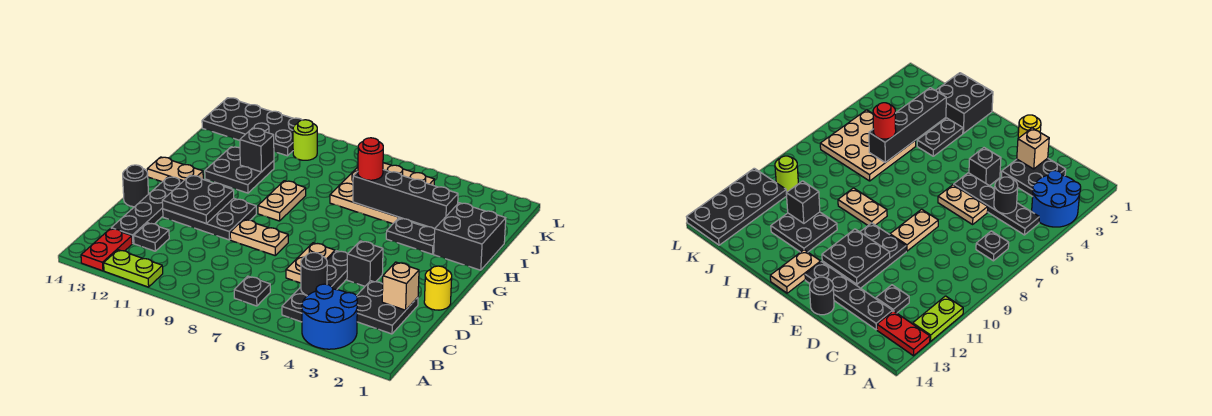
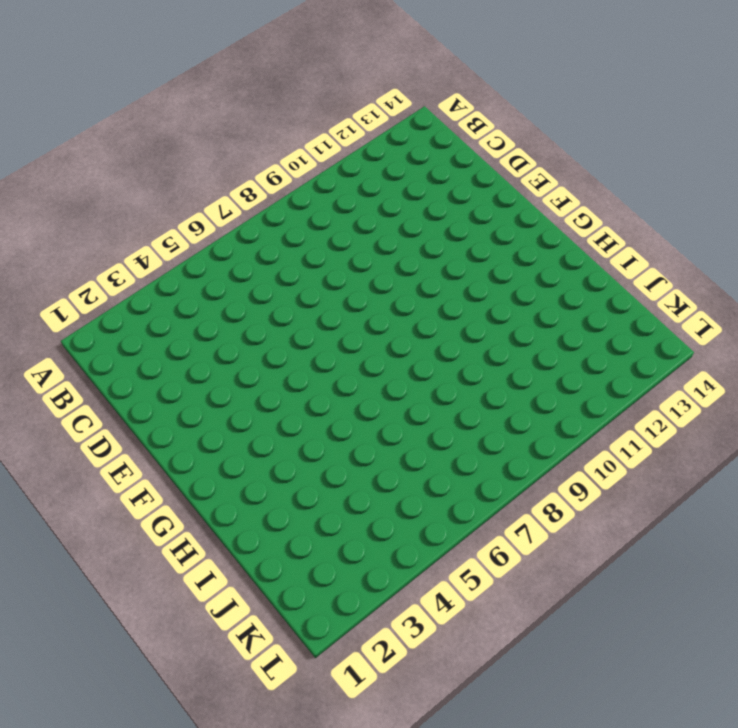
none -> blue round brick A3:B4 level 1
none -> lime plate A11:A12 level 1
none -> red plate A13:B13 level 1

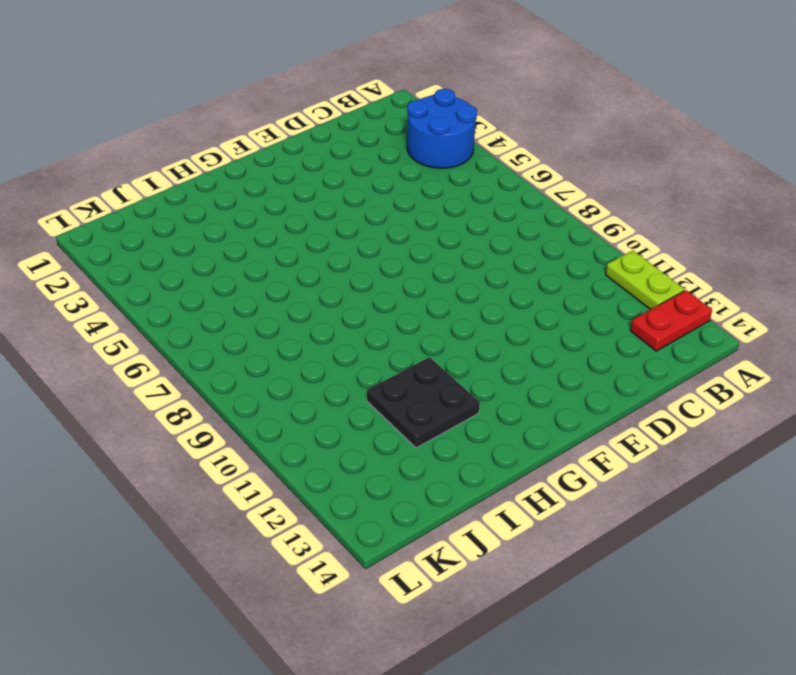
none -> black plate B5:E5 level 1
none -> black plate B7 level 1
none -> black plate C2:D3 level 1

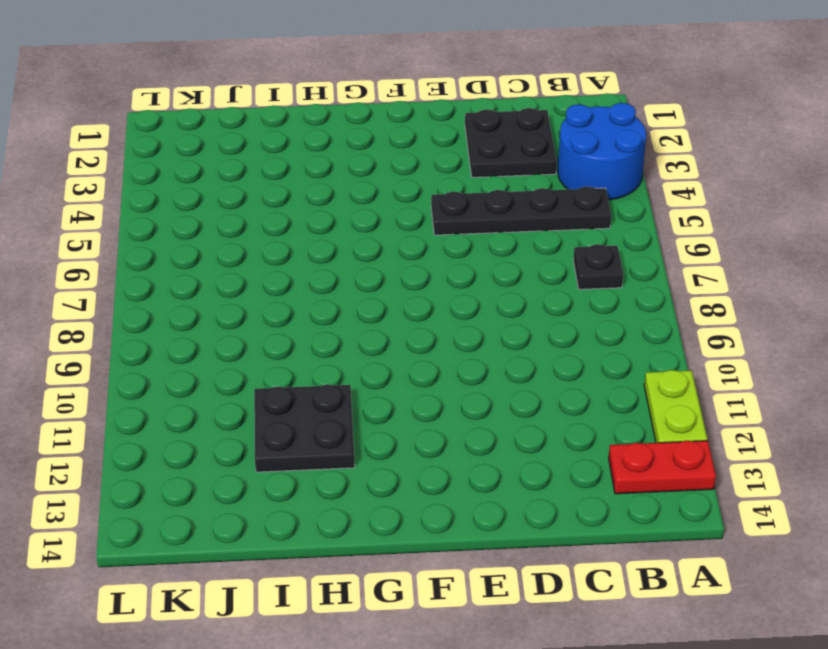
none -> black plate C12 level 1
none -> black plate C13:F13 level 1
none -> tan plate D6:E6 level 1

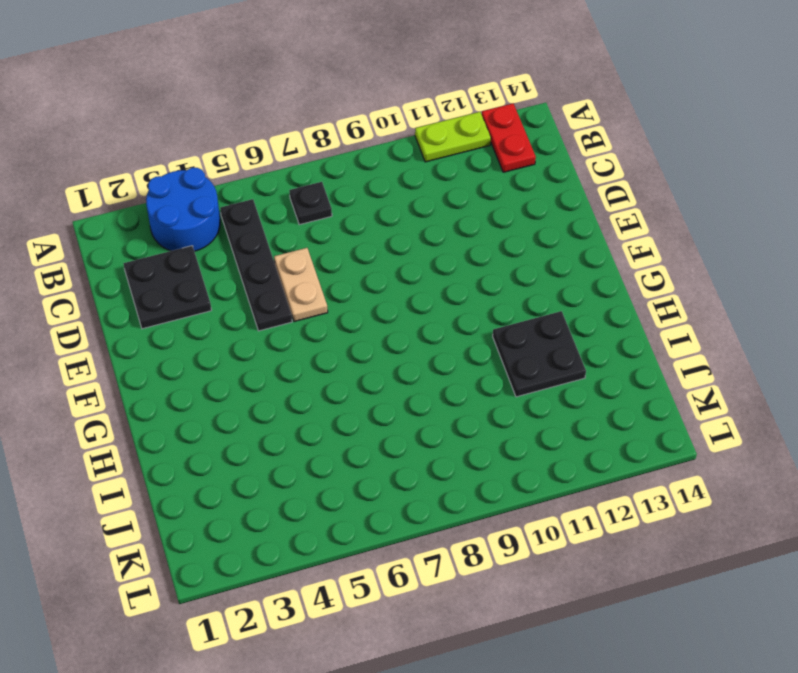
none -> black plate C12 level 1
none -> black plate C13:F13 level 1
none -> yellow round brick E1 level 1

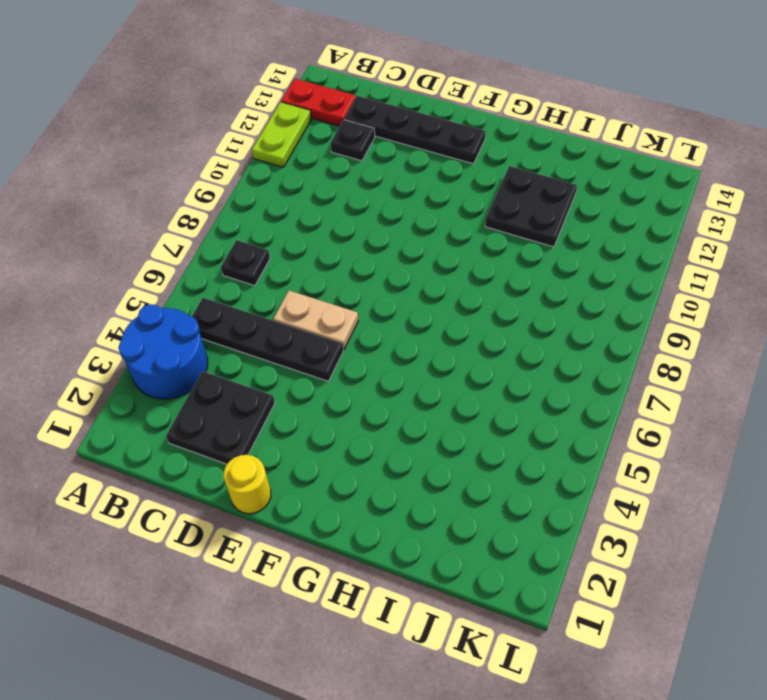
none -> black brick E4 level 1
none -> tan plate E8:E9 level 1
none -> black plate E10:F12 level 1

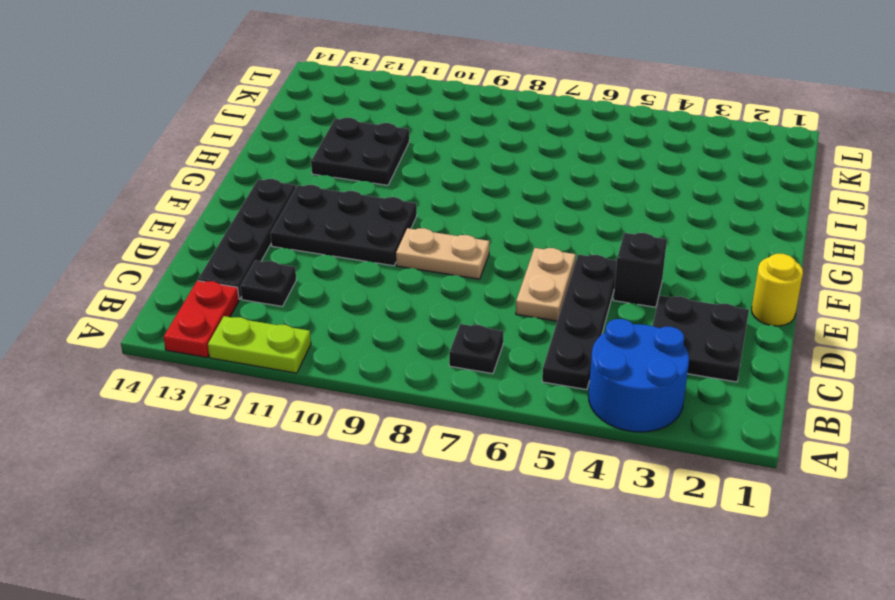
none -> black round brick E14 level 1
none -> tan plate G9:H9 level 1
none -> tan plate G13:G14 level 1

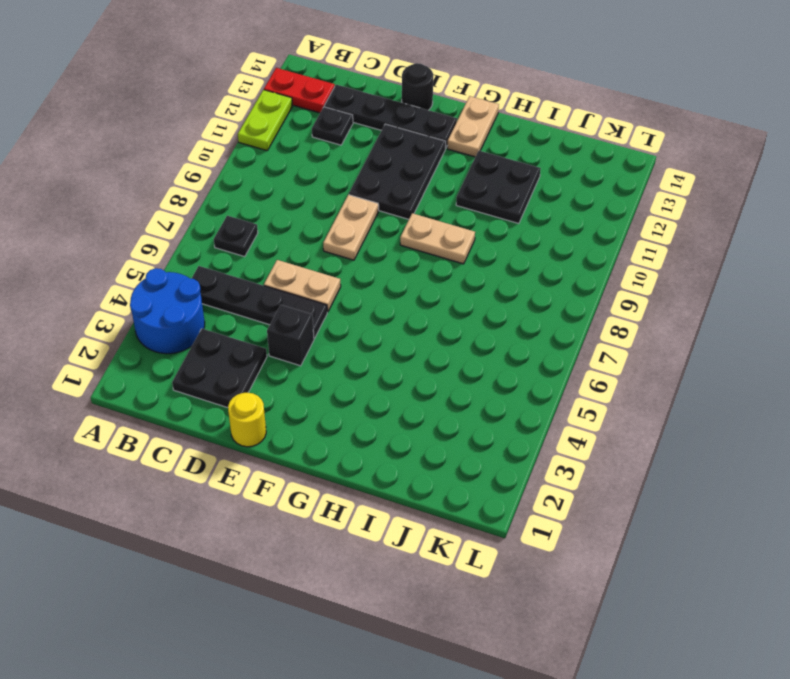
none -> black brick H1:I2 level 1
none -> black plate H3:H4 level 1
none -> tan plate I5:K7 level 1

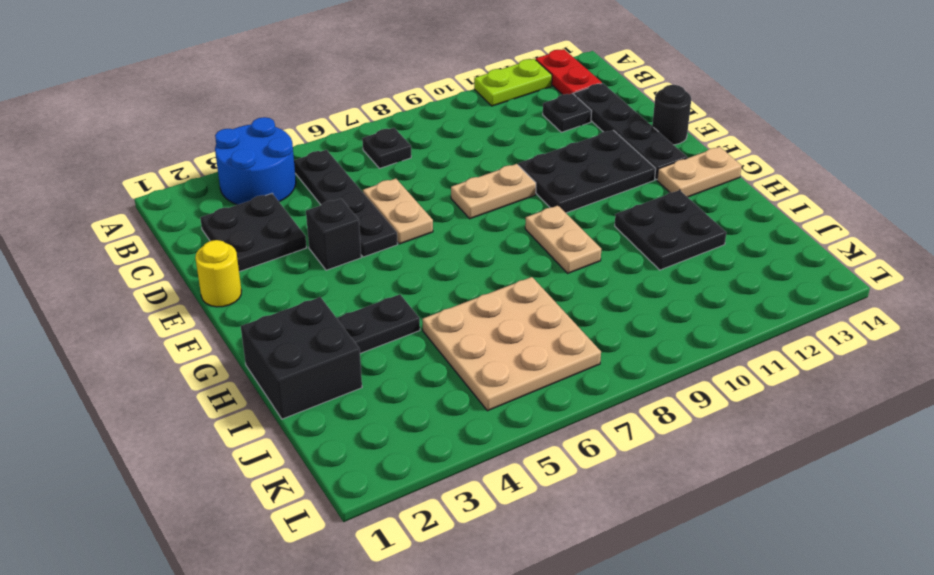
none -> lime round brick K10 level 1
none -> black plate K11:L14 level 1
none -> black round brick C5 level 2

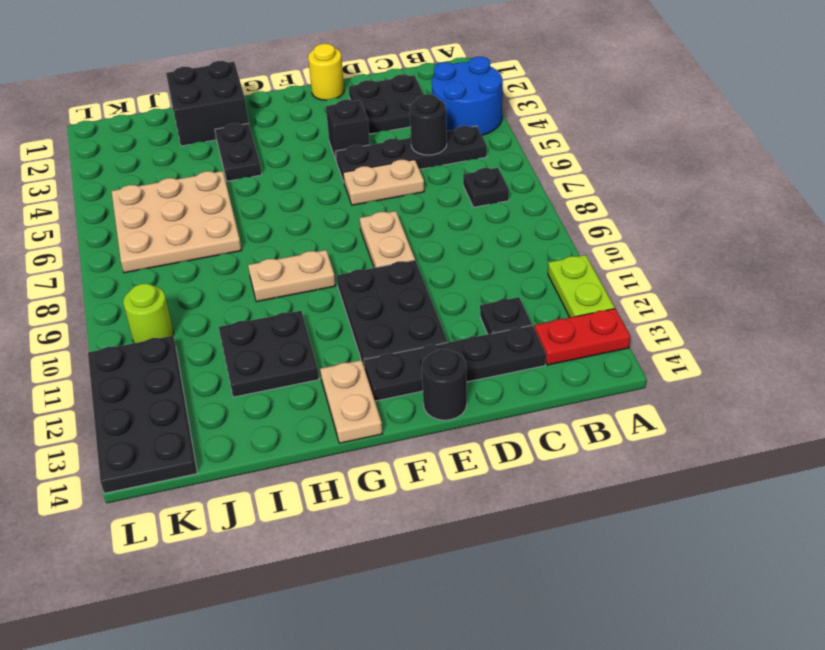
none -> tan brick D2 level 2
none -> black plate E11:F12 level 2
none -> black brick I3:I6 level 2

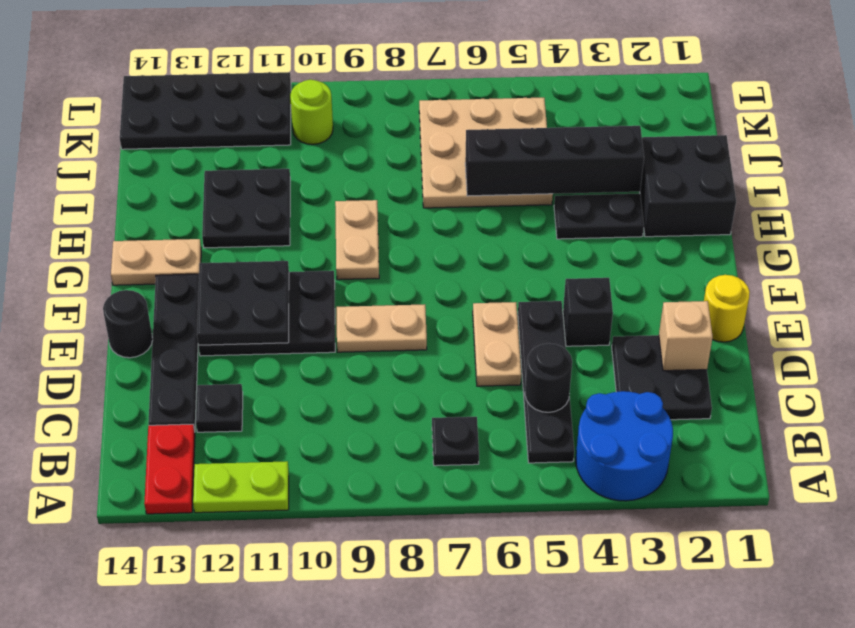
none -> black brick I11 level 2
none -> red round brick I6 level 3

